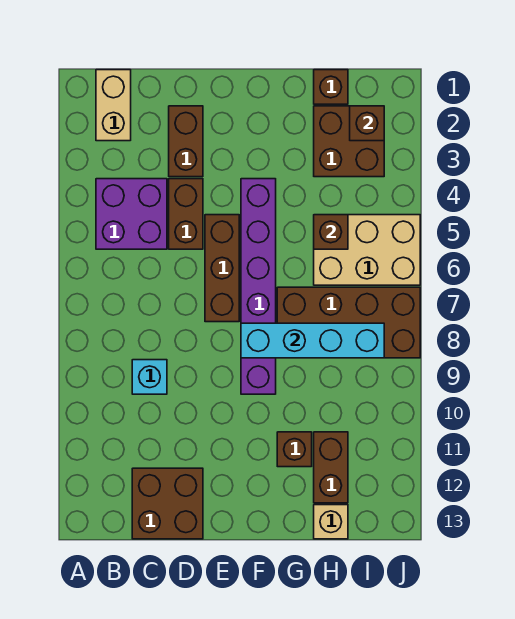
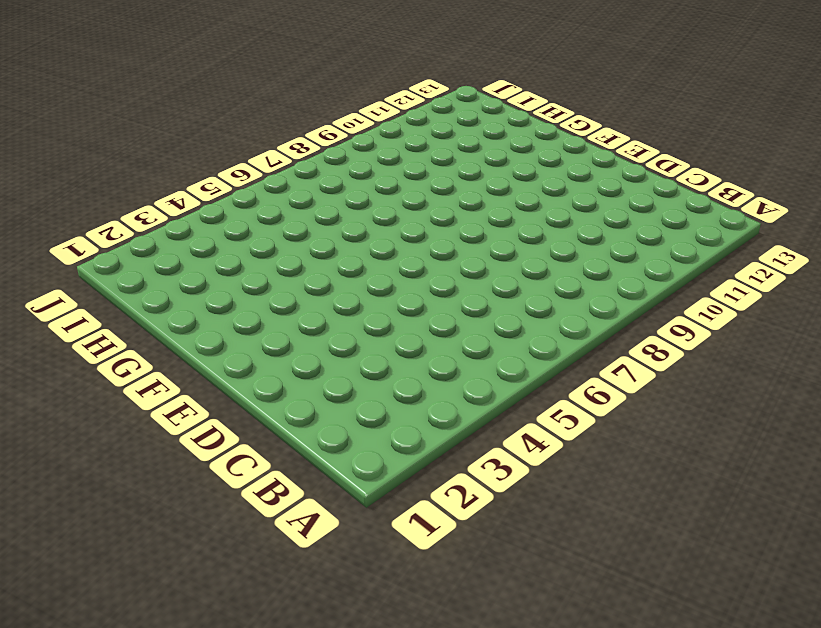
none -> tan brick B1:B2 level 1
none -> purple brick B4:C5 level 1
none -> cyan brick C9 level 1

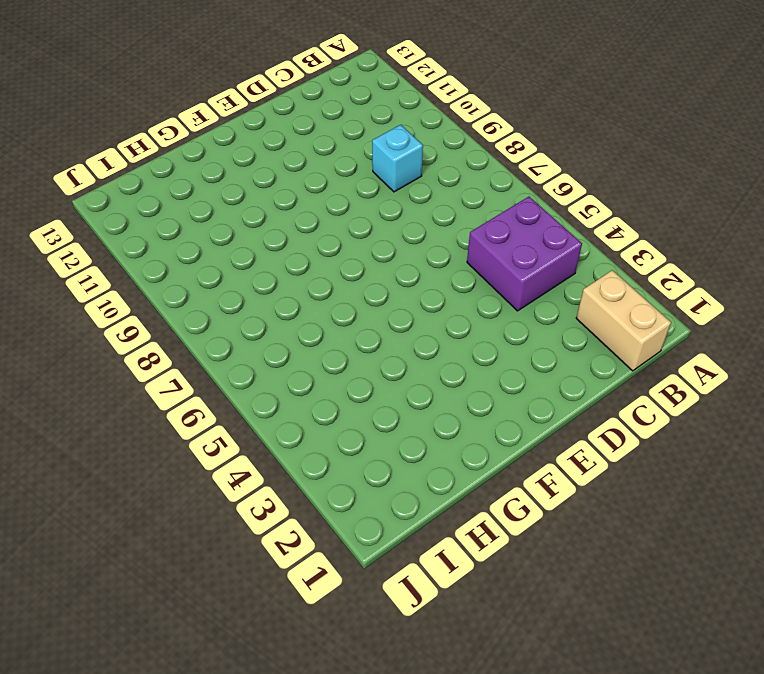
none -> brown brick C12:D13 level 1
none -> brown brick D2:D3 level 1
none -> brown brick D4:D5 level 1

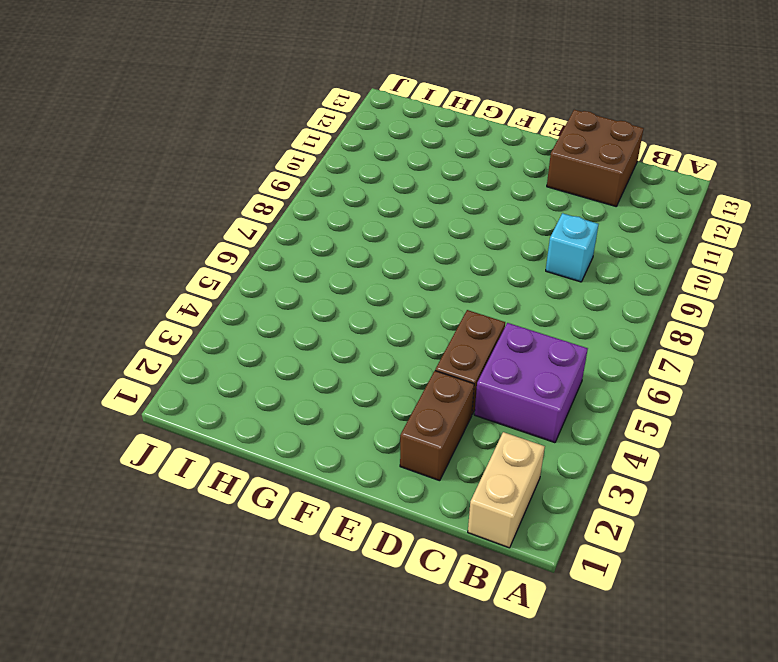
none -> brown brick E5:E7 level 1
none -> purple brick F4:F9 level 1
none -> brown brick G7:J8 level 1

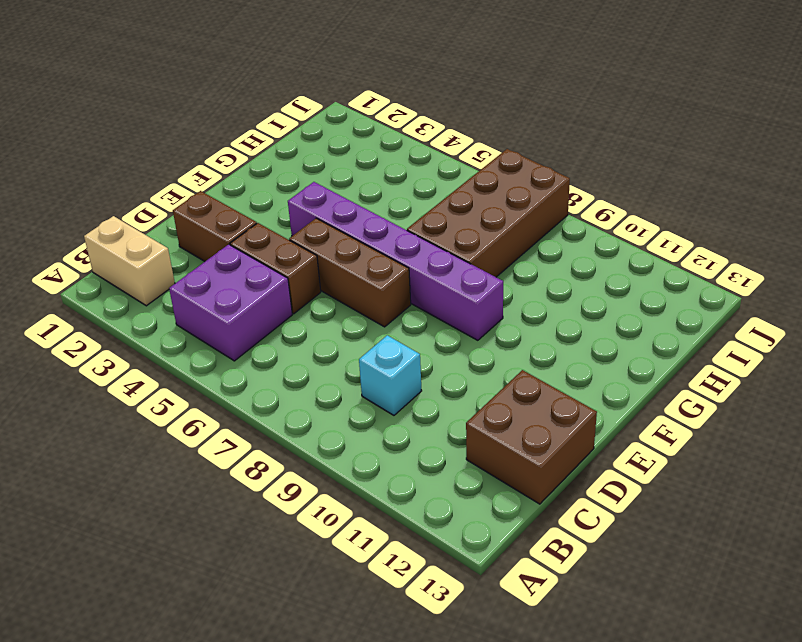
none -> brown brick G11 level 1
none -> brown brick H1 level 1
none -> brown brick H2:I3 level 1

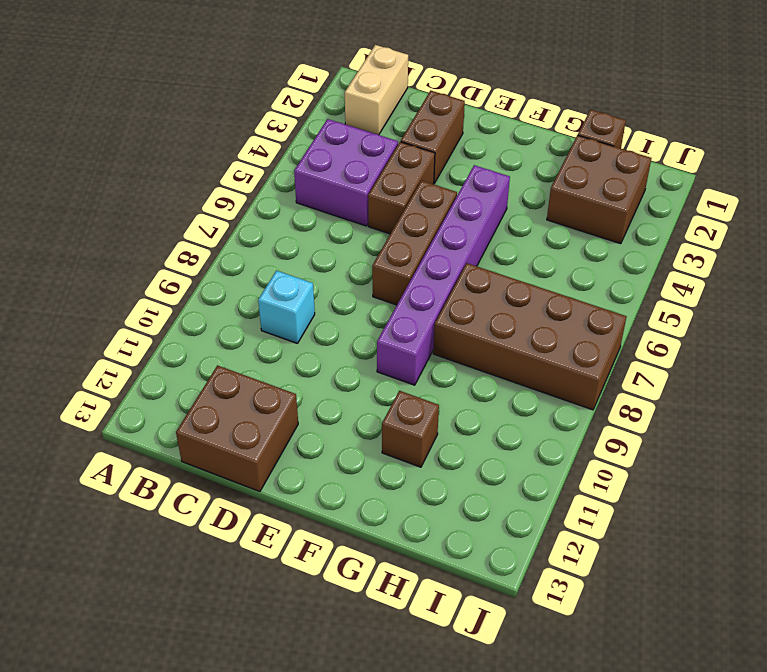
none -> tan brick H5:J6 level 1
none -> brown brick H11:H12 level 1
none -> tan brick H13 level 1

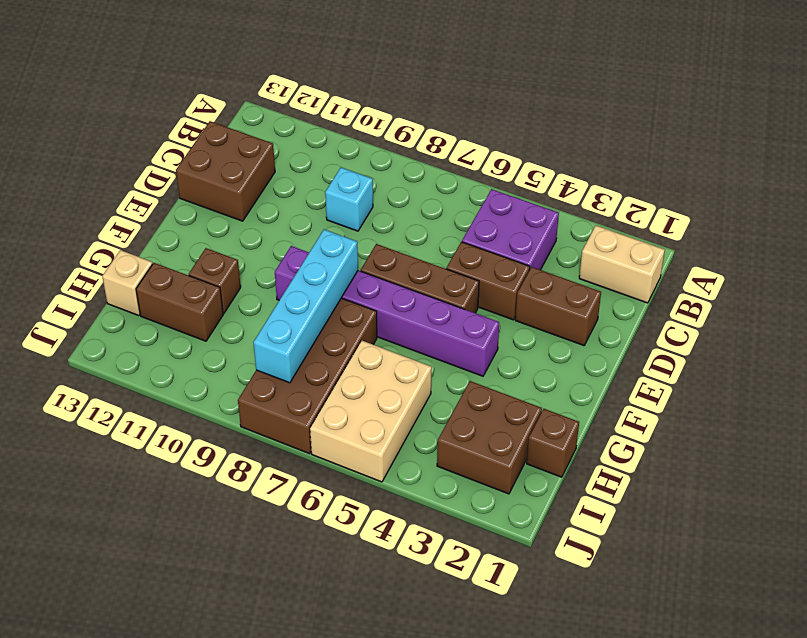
none -> brown brick H5 level 2
none -> brown brick I2 level 2

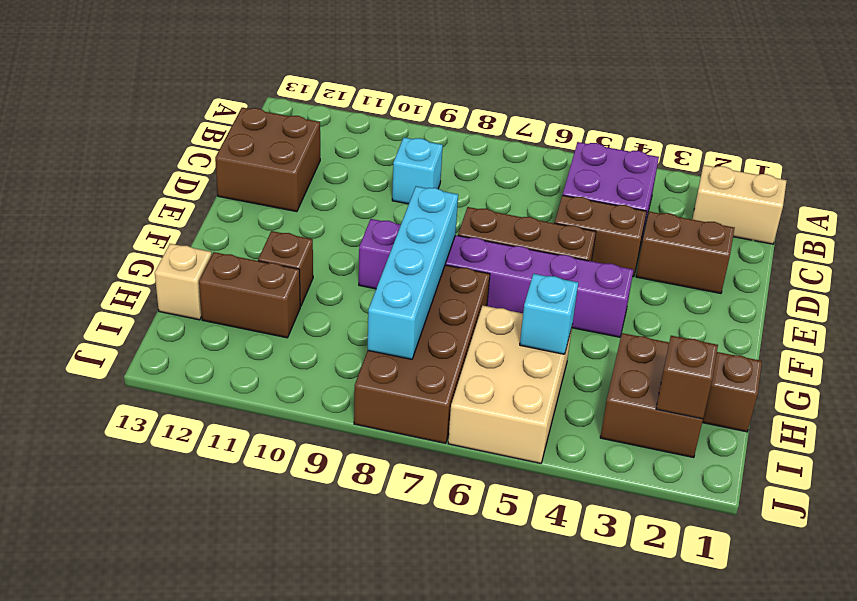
cyan brick H5 level 2 -> brown brick H5 level 2

